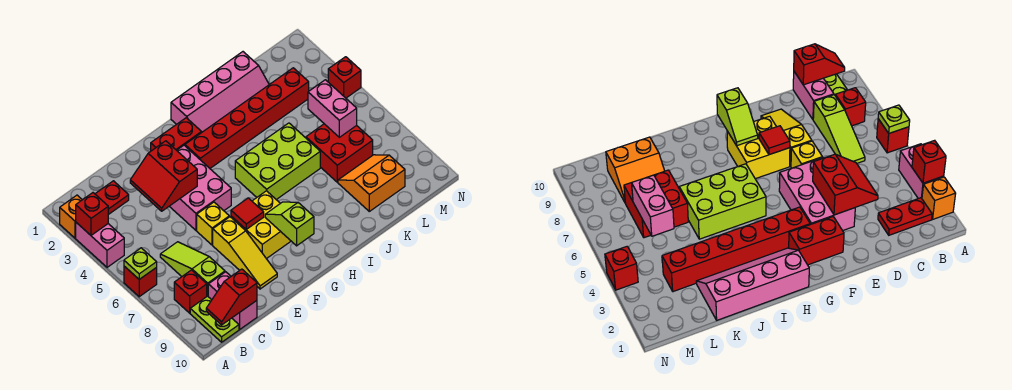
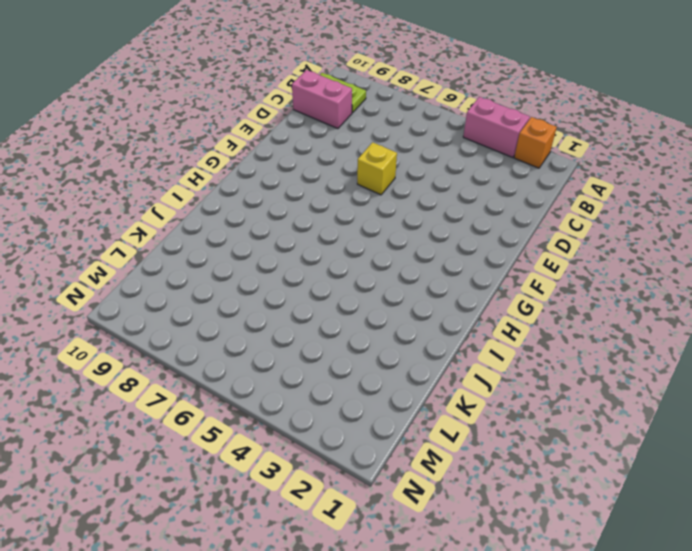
none -> red brick A6 level 1
none -> red plate B2:C2 level 1
none -> red brick B8 level 1

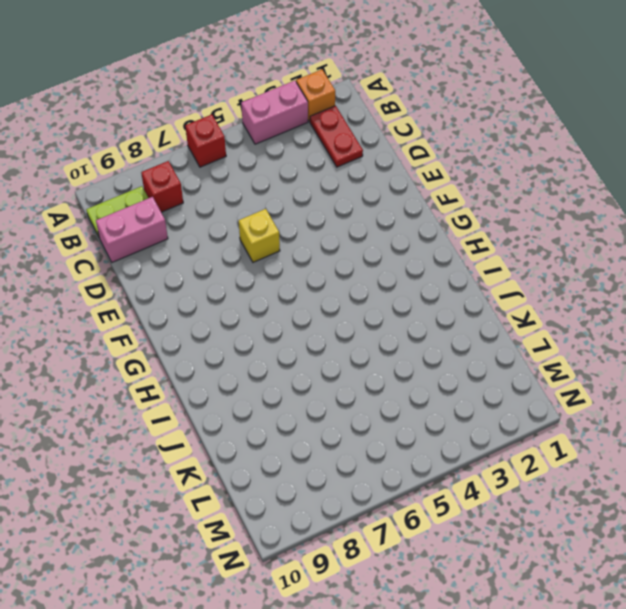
none -> lime slope C6:C8 level 1 top 8
none -> pink brick E3:F5 level 1
none -> yellow slope E7:E9 level 1 top 7

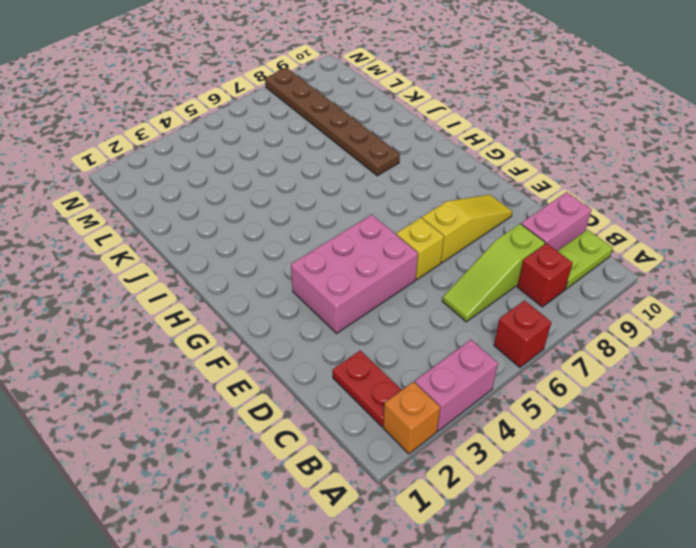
brown plate I8:N8 level 1 -> orange slope K8:L9 level 1 top 9
none -> red brick F2:G2 level 1
none -> yellow brick F7:G8 level 1
none -> red brick G3:L3 level 1

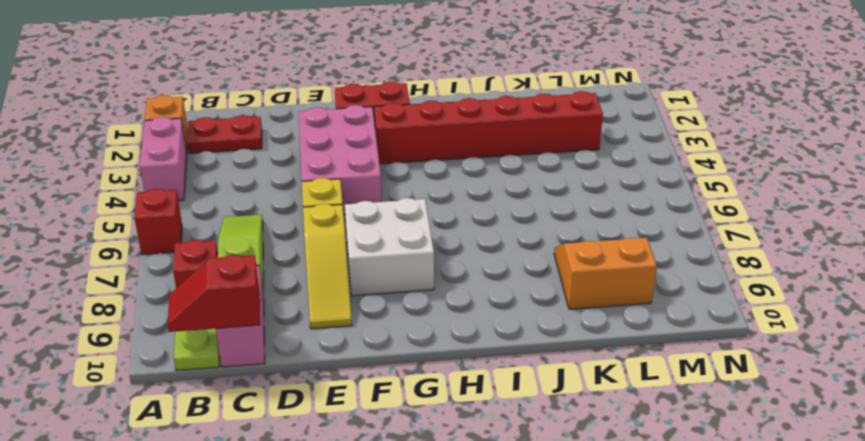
white brick F7:G8 level 1 -> yellow brick F7:G8 level 1
none -> pink slope H1:K2 level 1 top 1
none -> lime brick H5:J6 level 1
none -> red brick K6:L7 level 1

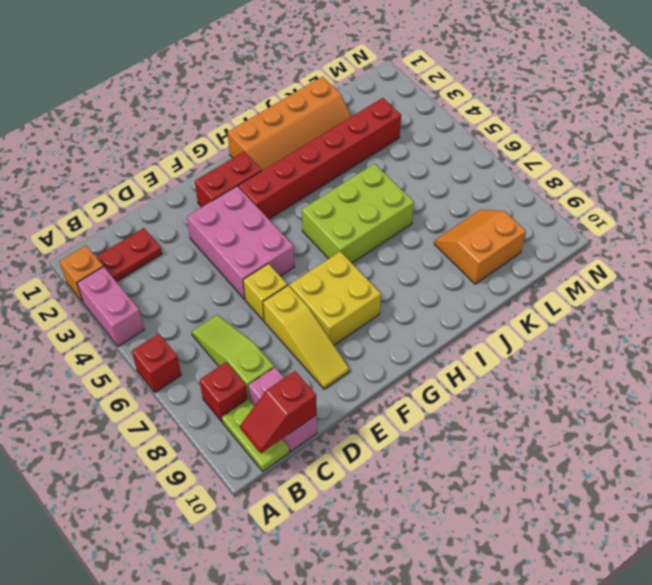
orange slope H1:K2 level 1 top 1 -> pink slope H1:K2 level 1 top 1
none -> red brick K6:L7 level 1
none -> red brick N4 level 1
none -> red brick A3 level 2

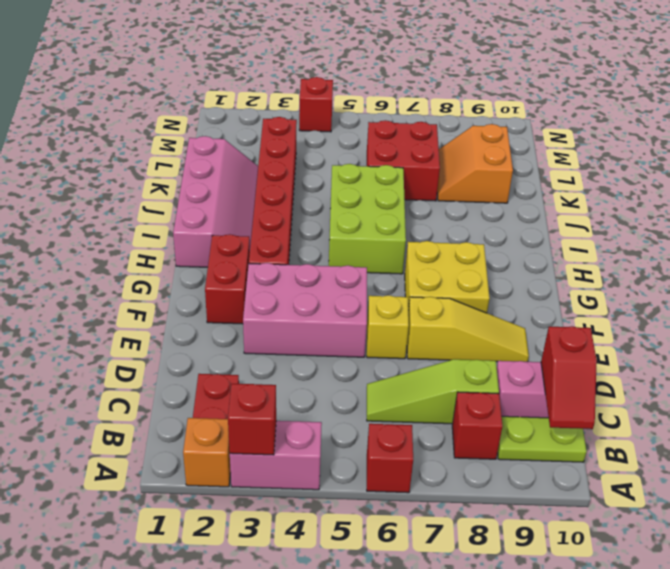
none -> lime plate A6 level 2
none -> red slope D3:E4 level 2 top E
none -> red tile F7 level 2

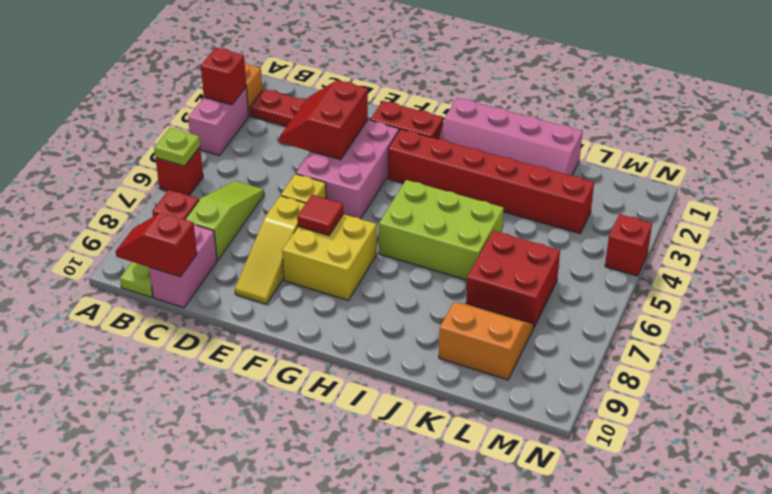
none -> lime slope G8:G9 level 2 top 9
none -> pink brick L5:L6 level 2

